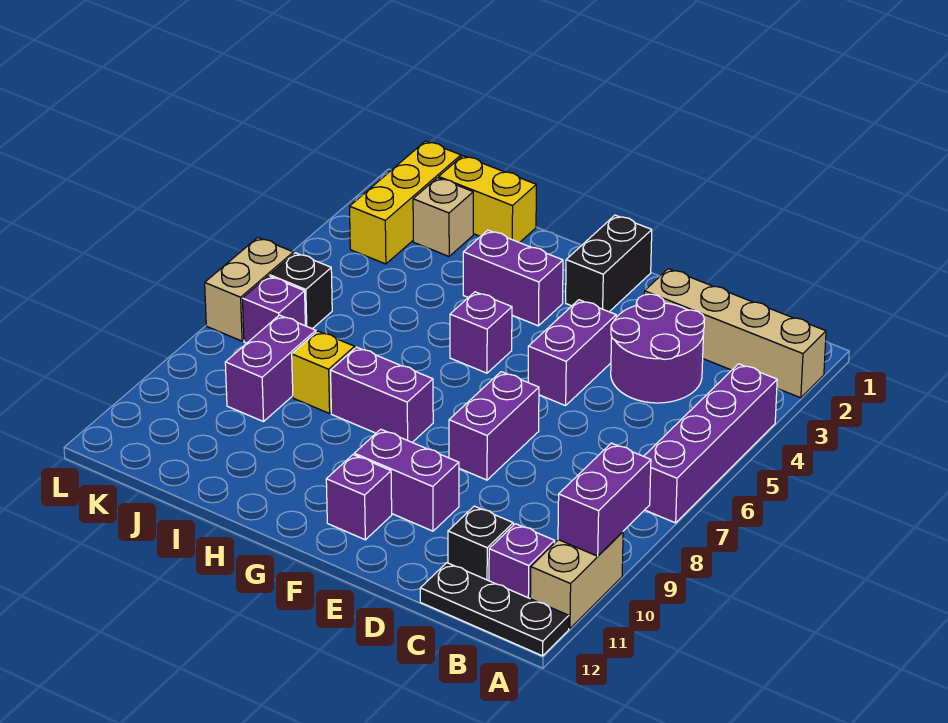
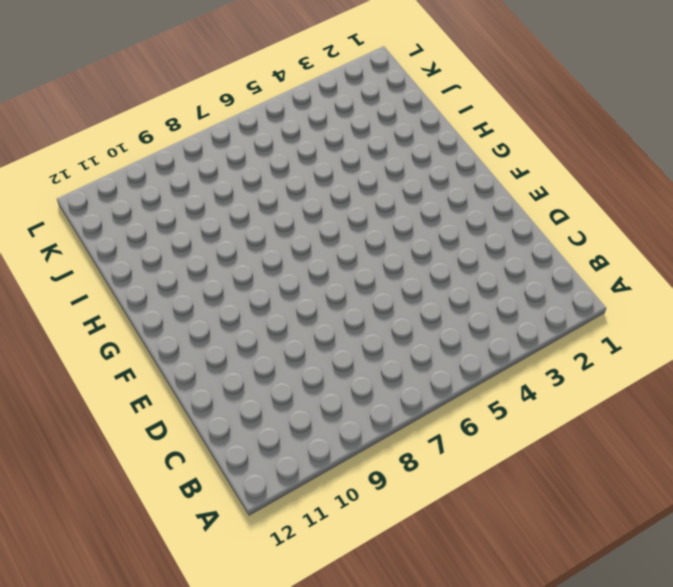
none -> tan brick A2:D2 level 1
none -> purple brick A4:A7 level 1
none -> tan brick A10:A11 level 1

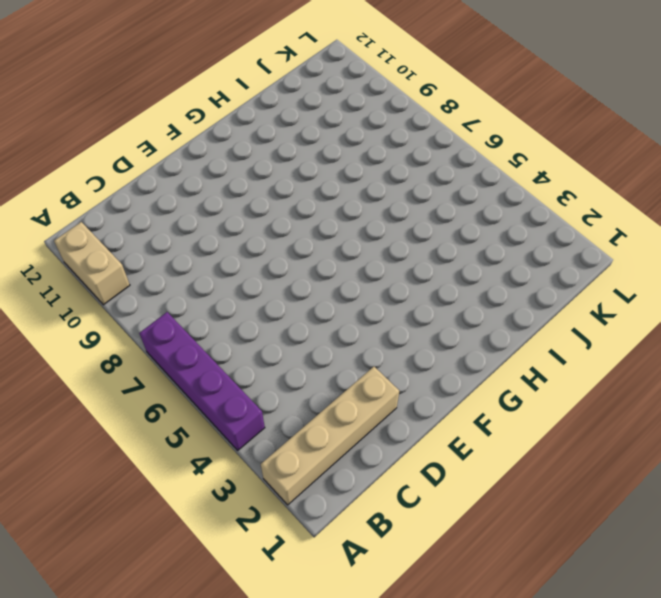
none -> black plate A12:C12 level 1
none -> purple brick B11 level 1
none -> purple round brick C3:D4 level 1

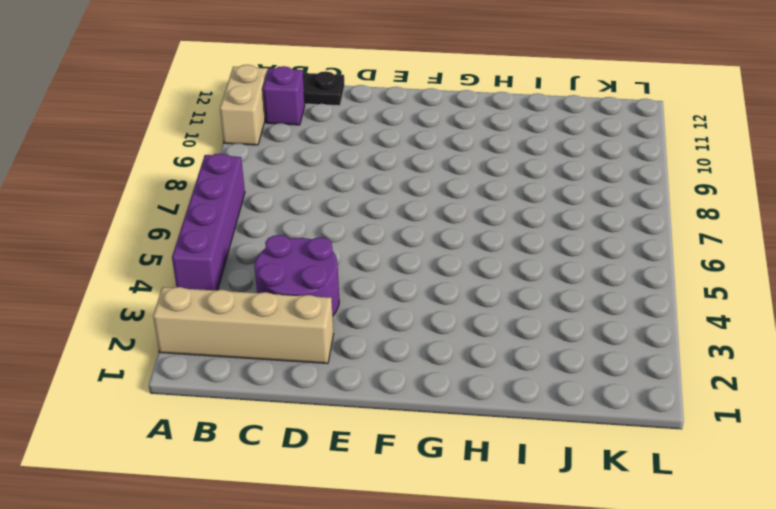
none -> black brick C11 level 1
none -> purple brick E4:E5 level 1
none -> purple brick E7:E8 level 1

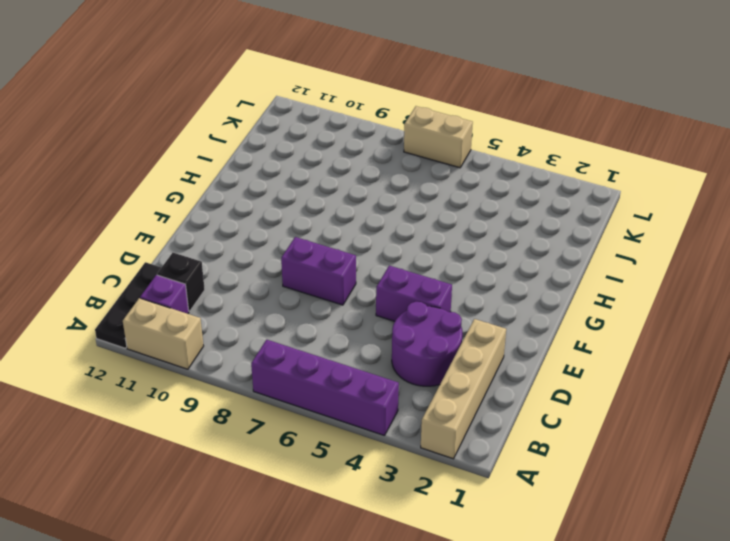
none -> purple brick E10:F10 level 1
none -> black brick F1:F2 level 1
none -> purple brick F11 level 1

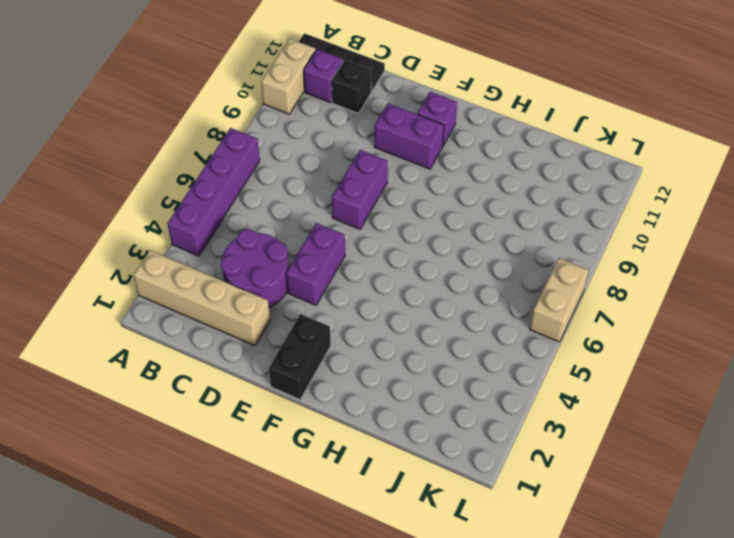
none -> purple brick G3:H3 level 1
none -> purple brick G5 level 1
none -> purple brick G8:H8 level 1

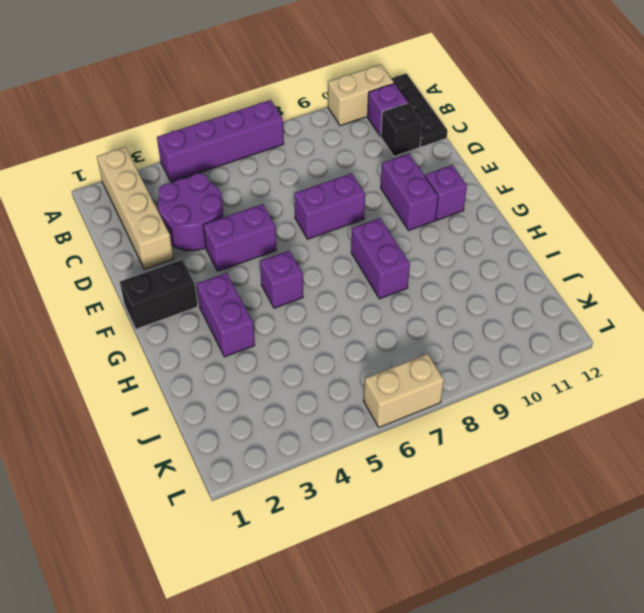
none -> yellow brick I1:J1 level 1
none -> yellow brick I8 level 1
none -> tan brick J2 level 1

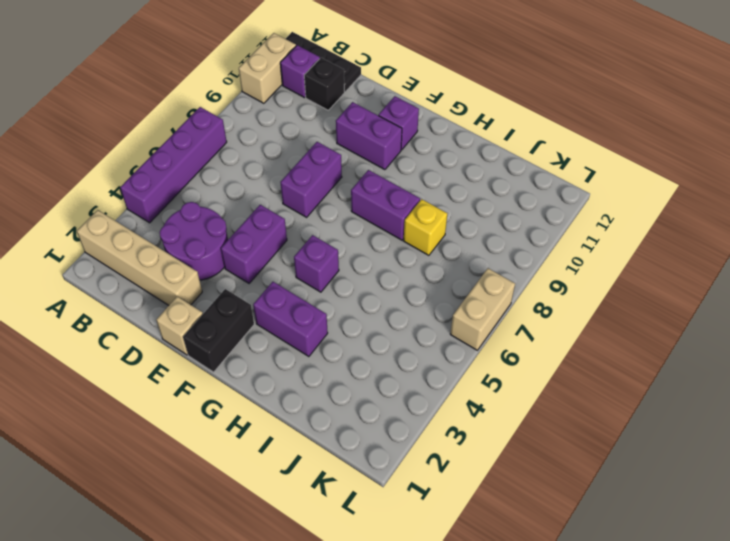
tan brick E1 level 1 -> tan brick J2 level 1
none -> yellow brick I1:J1 level 1
none -> purple brick J8:J9 level 1
none -> yellow brick K1:K3 level 1

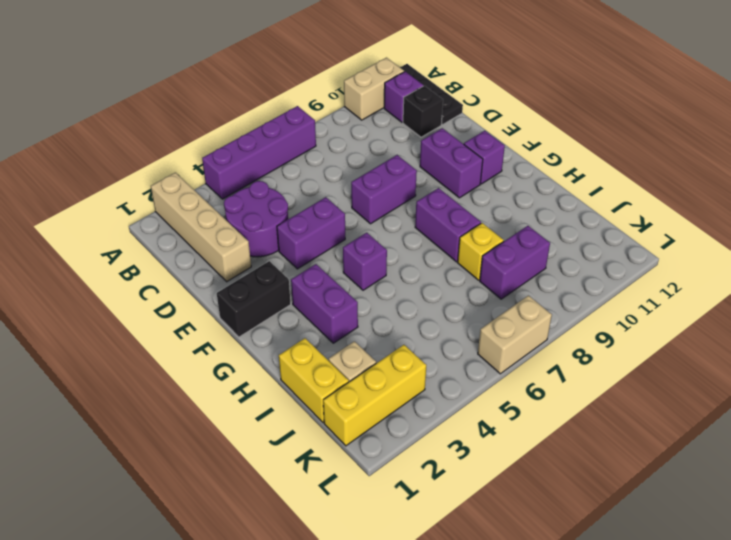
none -> black brick K6 level 1
none -> purple brick K7 level 1
none -> purple brick A9:A10 level 2

